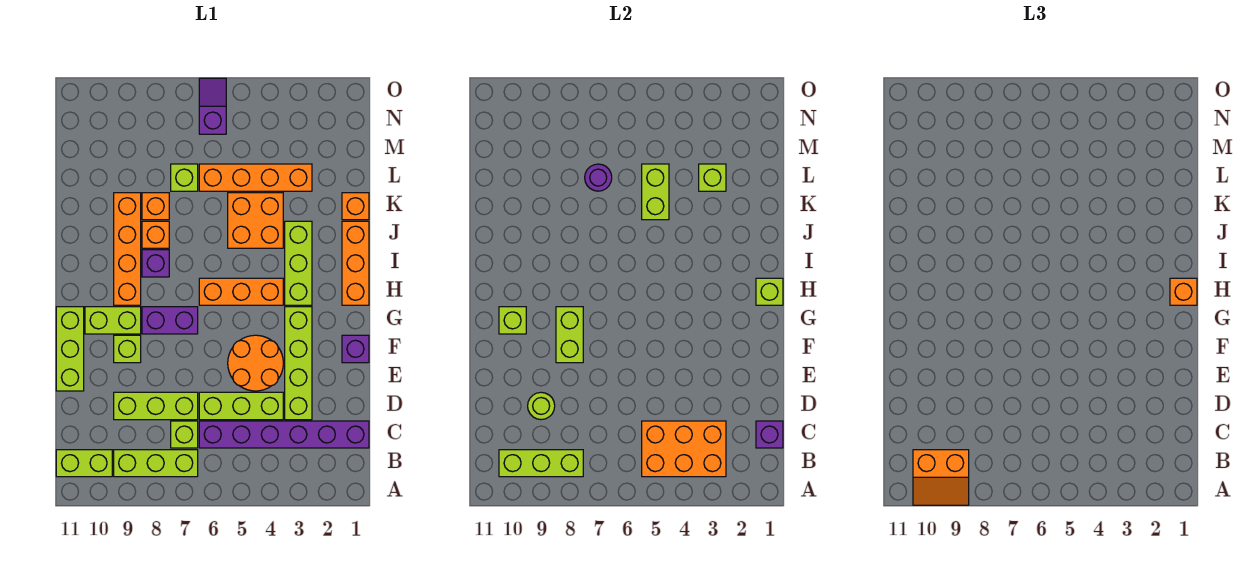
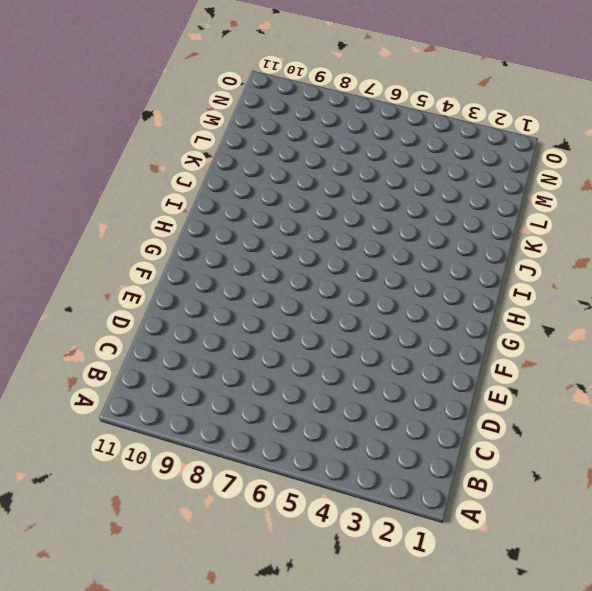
none -> lime brick B7:B9 level 1
none -> lime brick B10:B11 level 1
none -> purple brick C1:C6 level 1
none -> lime brick C7 level 1

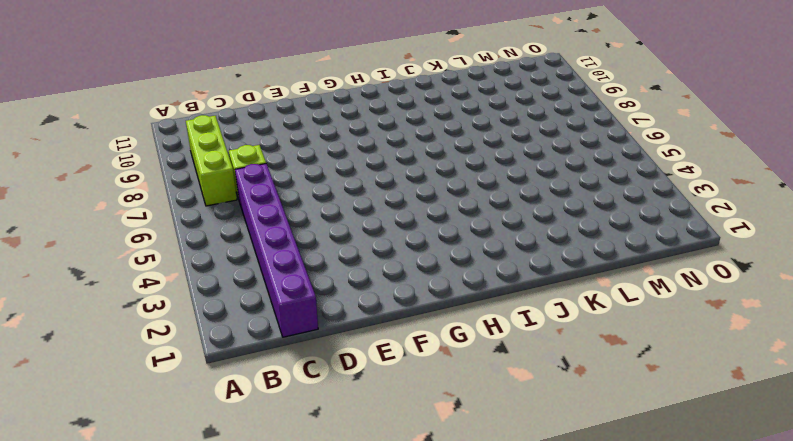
none -> lime brick B10:B11 level 1
none -> lime brick D3:G3 level 1
none -> lime brick D4:D6 level 1
none -> lime brick D7:D9 level 1

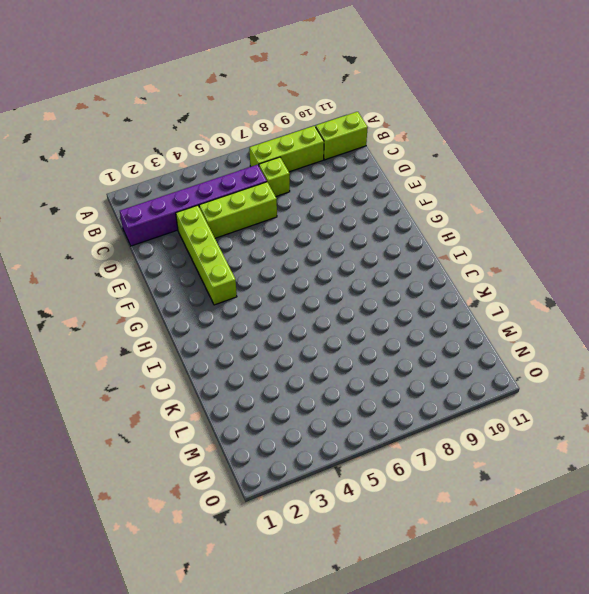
none -> lime brick D7:D9 level 1
none -> orange round brick E4:F5 level 1
none -> lime brick E11:G11 level 1
none -> purple brick F1 level 1

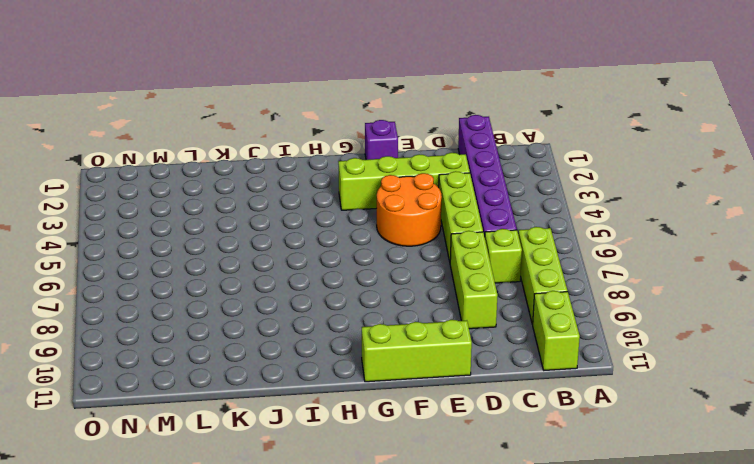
none -> lime brick F9 level 1
none -> purple brick G7:G8 level 1
none -> lime brick G9:G10 level 1
none -> orange brick H1:J1 level 1

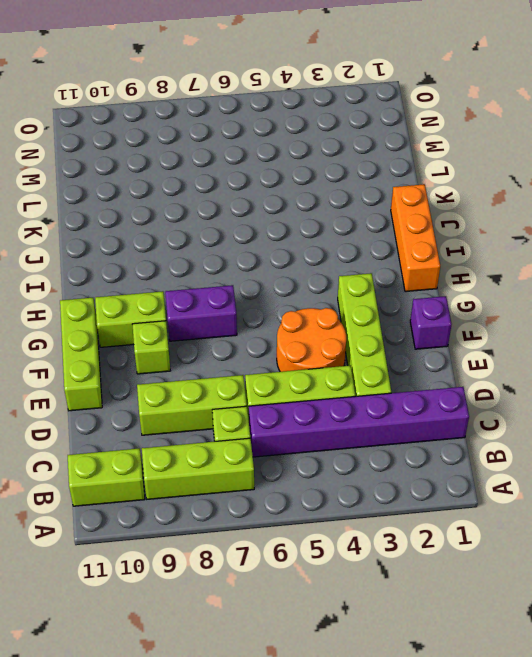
none -> lime brick H3:J3 level 1
none -> orange brick H4:H6 level 1
none -> orange brick H9:K9 level 1
none -> purple brick I8 level 1

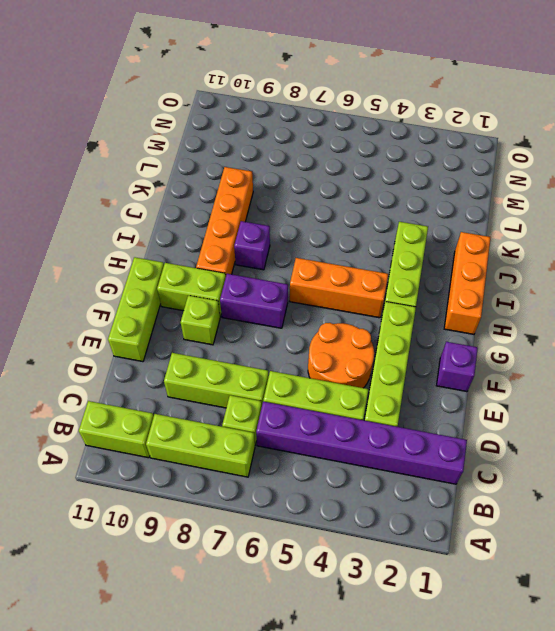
none -> orange brick J4:K5 level 1
none -> orange brick J8 level 1
none -> orange brick K1 level 1
none -> orange brick K8 level 1

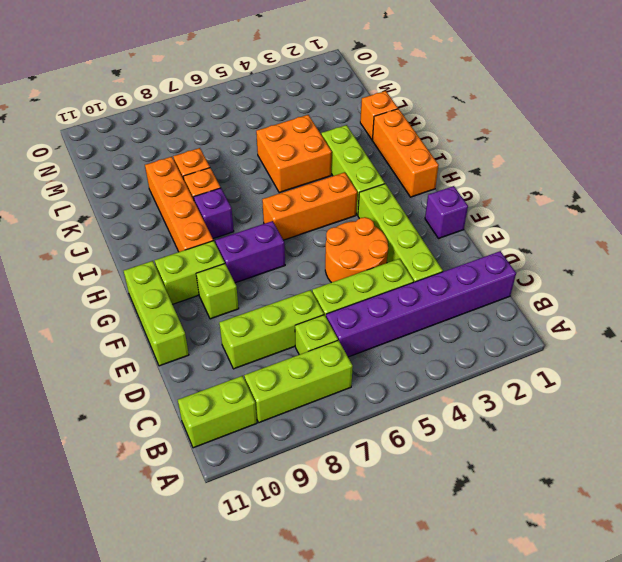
none -> orange brick L3:L6 level 1
none -> lime brick L7 level 1
none -> purple slope N6:O6 level 1 top N
none -> orange brick B3:C5 level 2

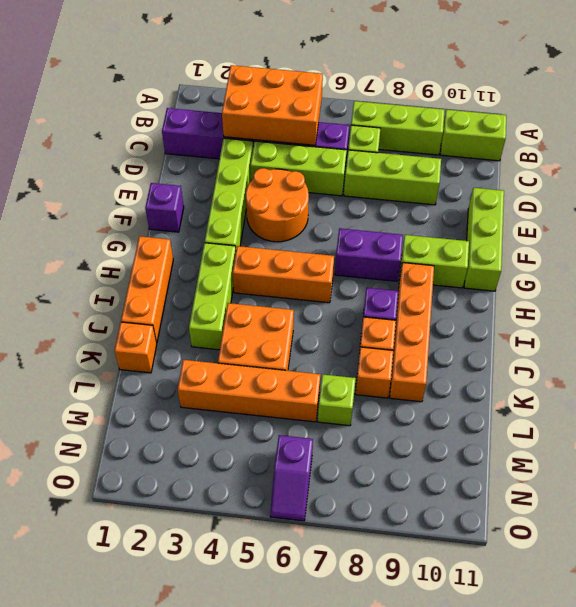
none -> lime brick F9 level 1
none -> lime brick B8:B10 level 2
none -> purple brick C1 level 2
none -> lime round brick D9 level 2

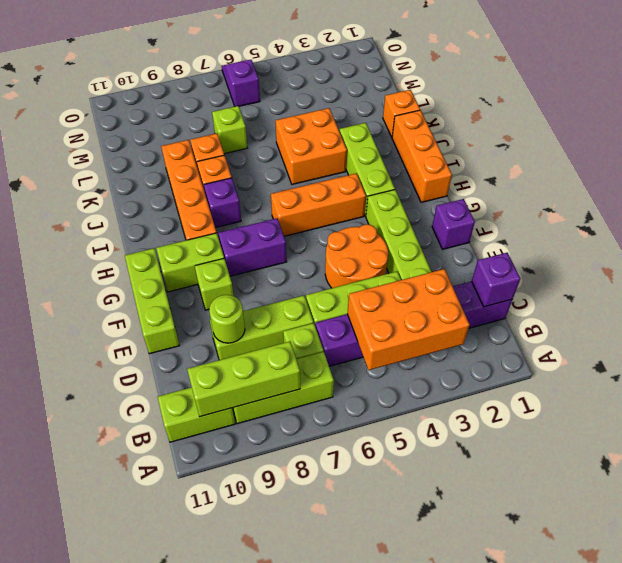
none -> orange brick L3:L6 level 1
none -> lime brick F8:G8 level 2
none -> lime brick G10 level 2
none -> lime brick H1 level 2

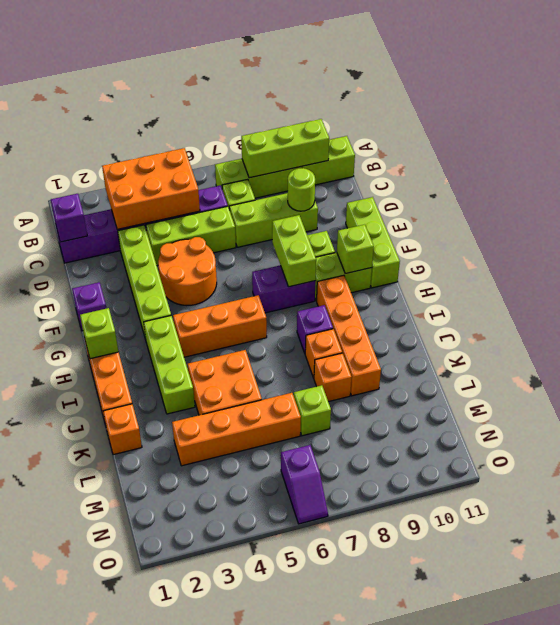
none -> lime brick K5:L5 level 2
none -> lime brick L3 level 2
none -> purple round brick L7 level 2
none -> orange slope A9:B10 level 3 top B

